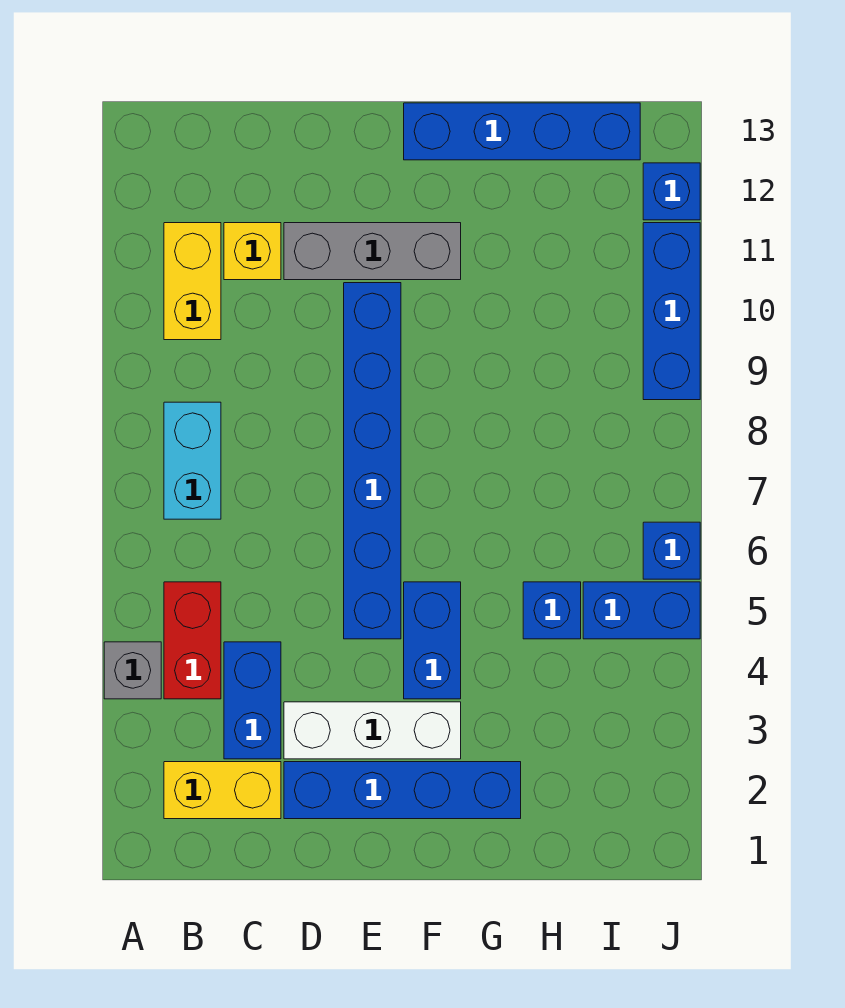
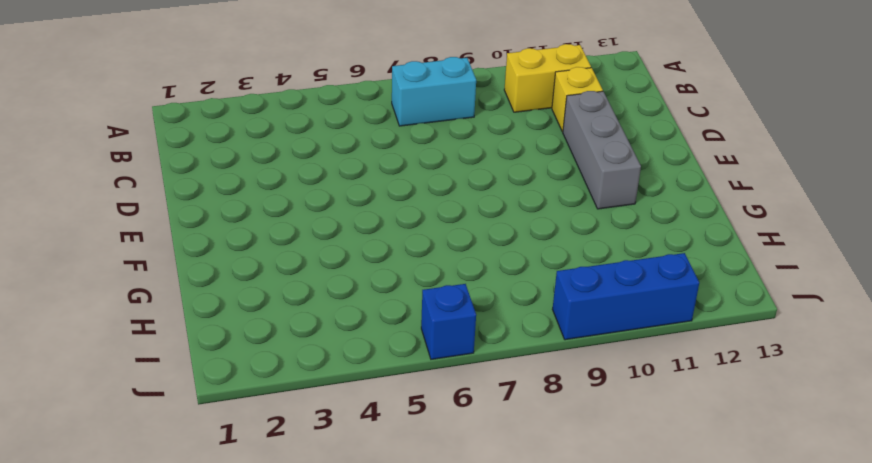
none -> grey brick A4 level 1
none -> yellow brick B2:C2 level 1
none -> red brick B4:B5 level 1

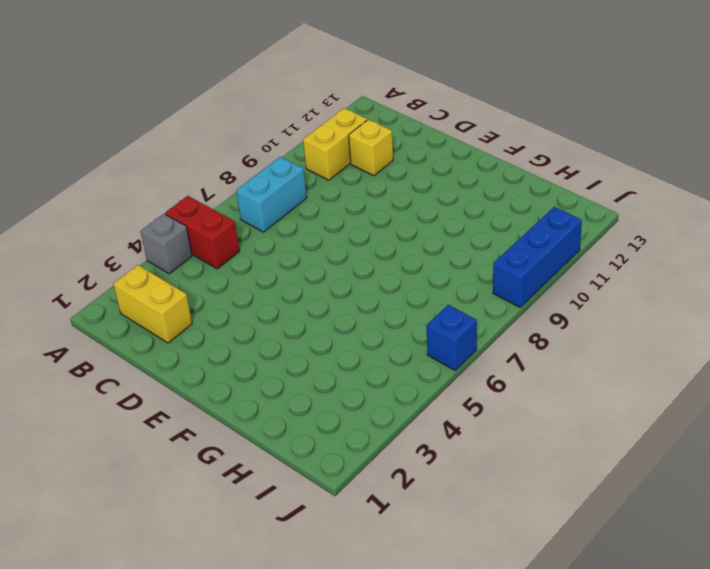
red brick A5:B5 level 1 -> red brick B4:B5 level 1
none -> blue brick C3:C4 level 1
none -> blue brick D2:G2 level 1
none -> white brick D3:F3 level 1

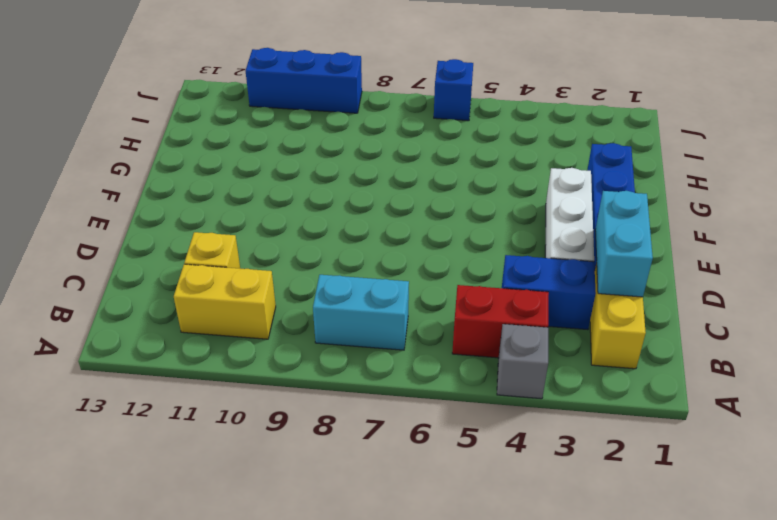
cyan brick C2:D2 level 2 -> none
none -> grey brick D11:F11 level 1
none -> blue brick E5:E10 level 1
none -> blue brick F4:F5 level 1

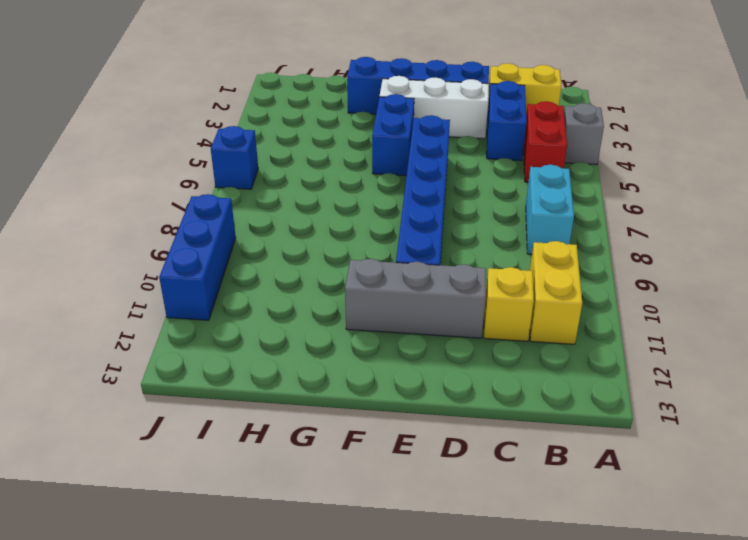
none -> blue brick F13:I13 level 1
none -> blue brick H5 level 1
none -> blue brick I5:J5 level 1

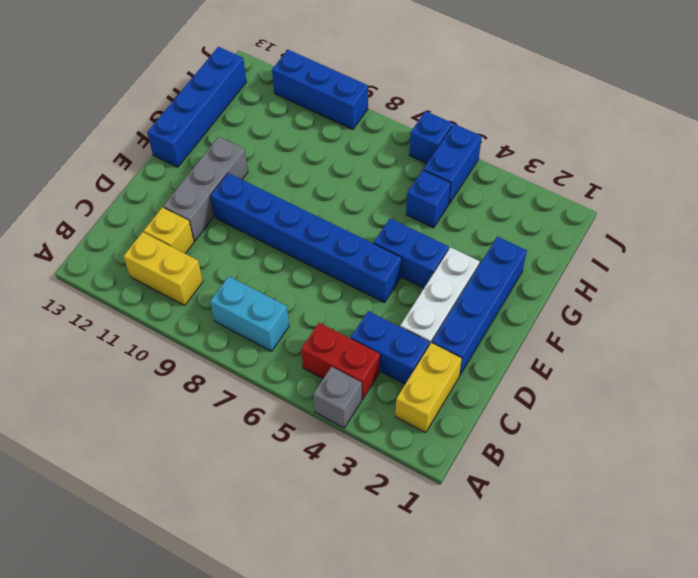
none -> blue brick J12 level 1

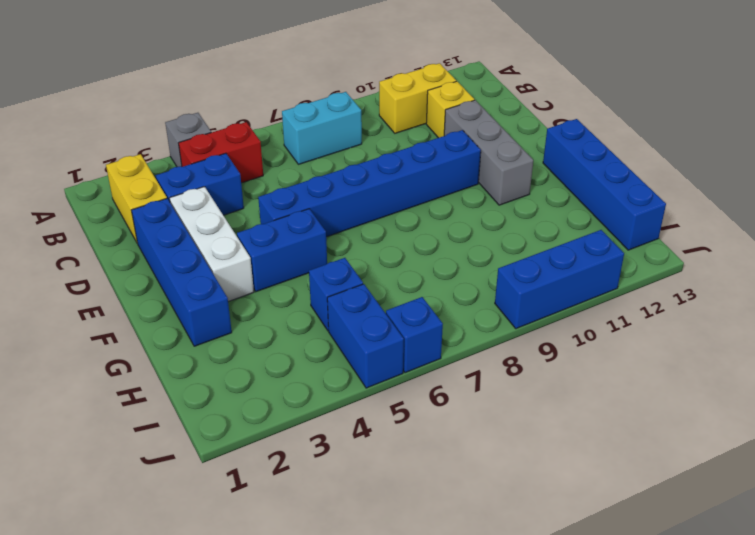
none -> blue brick J12 level 1

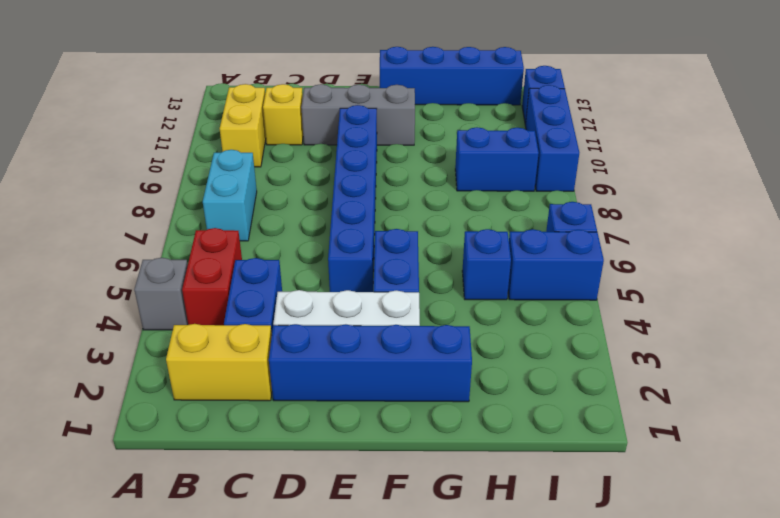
blue brick H9:I9 level 1 -> none

